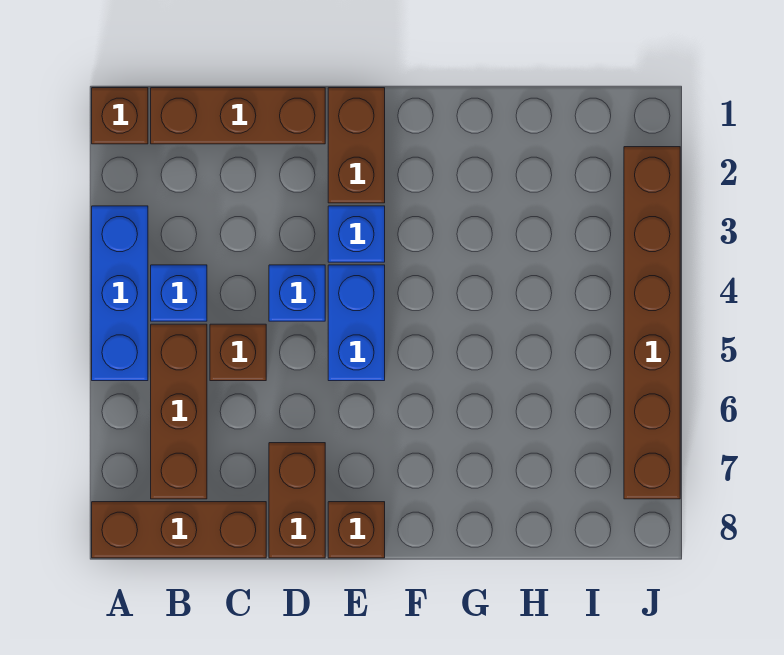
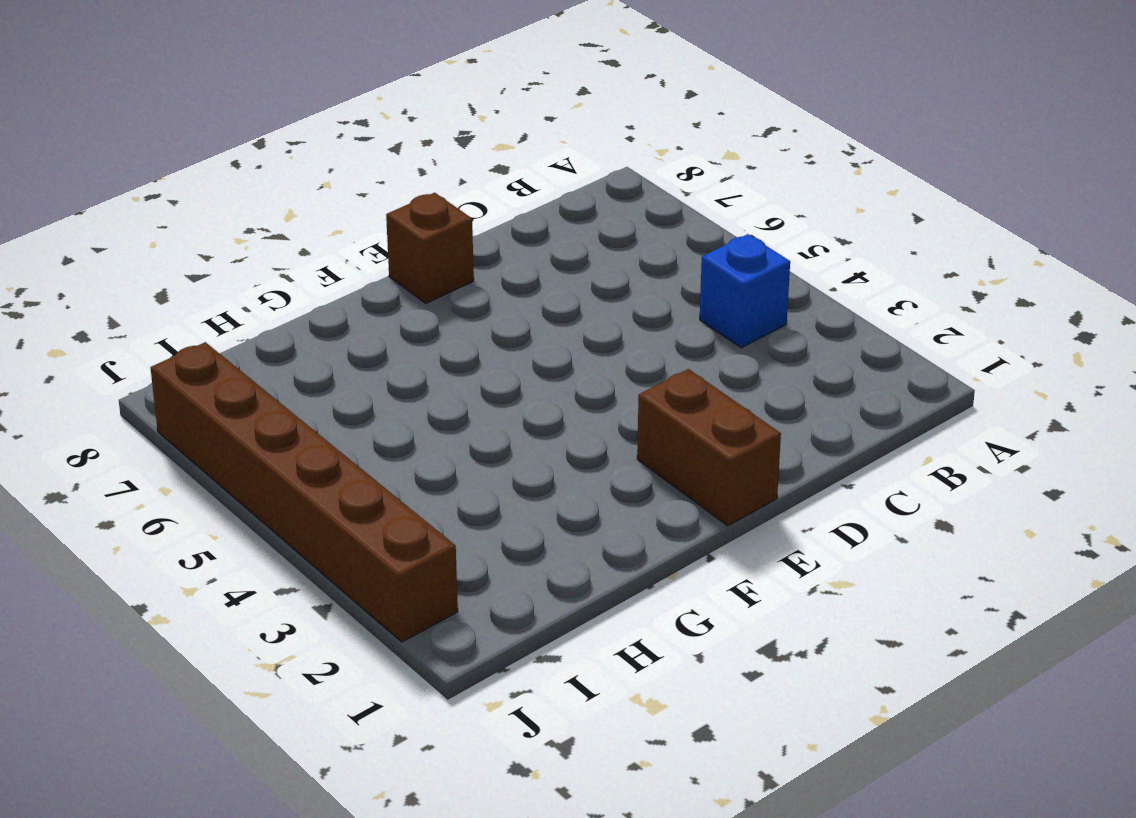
none -> brown brick A1 level 1
none -> blue brick A3:A5 level 1
none -> brown brick A8:C8 level 1

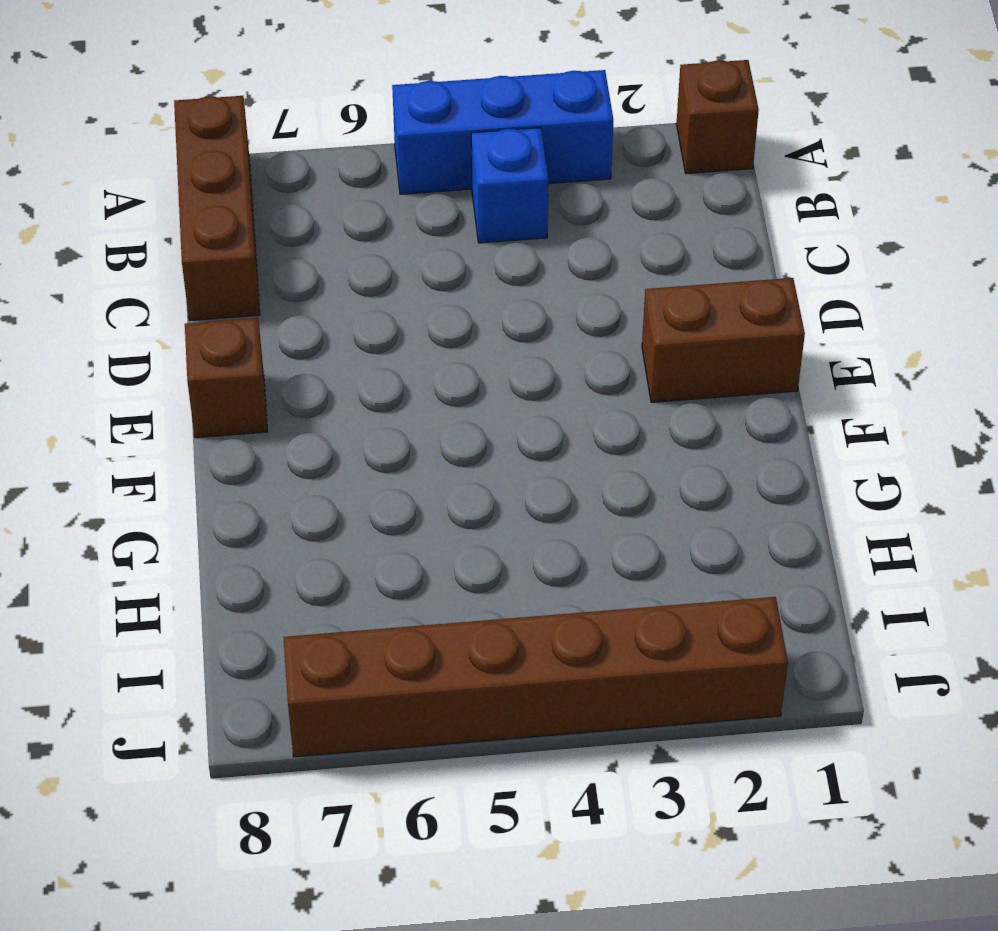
none -> brown brick B1:D1 level 1
none -> brown brick B5:B7 level 1
none -> brown brick C5 level 1

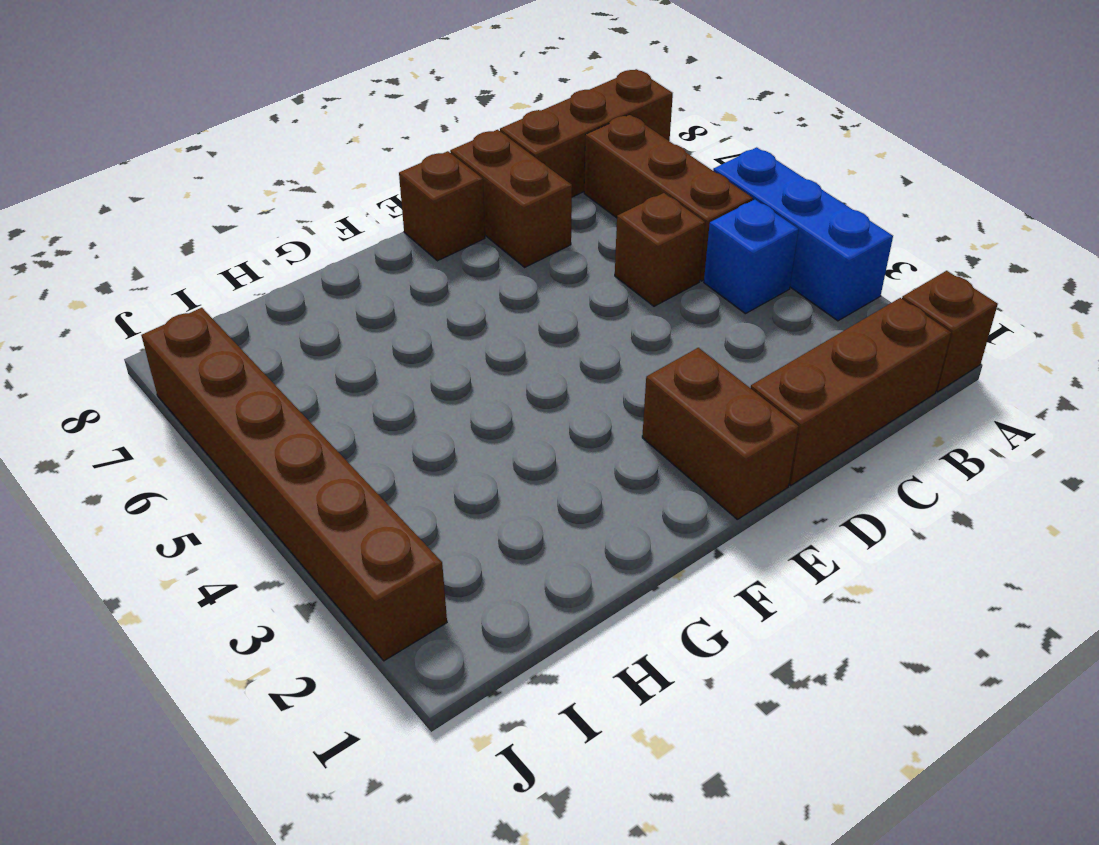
none -> blue brick D4 level 1
none -> blue brick E3 level 1
none -> blue brick E4:E5 level 1

